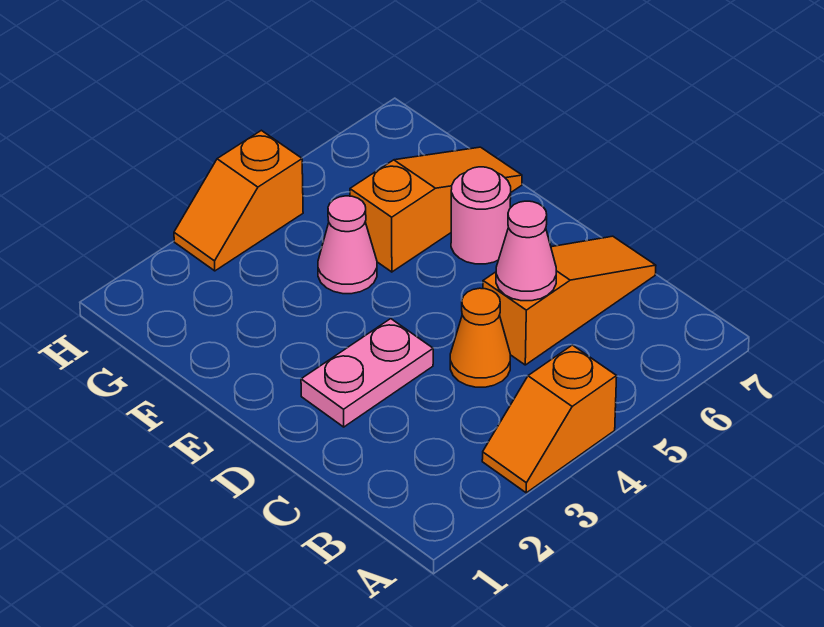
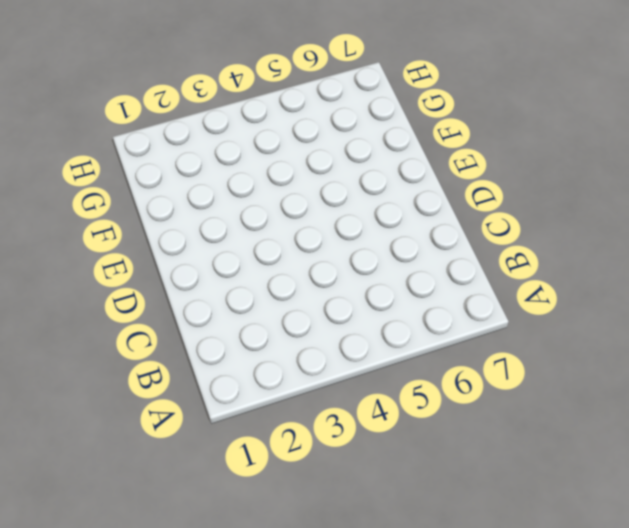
none -> orange slope A3:A4 level 1 top 4
none -> orange cone C4 level 1

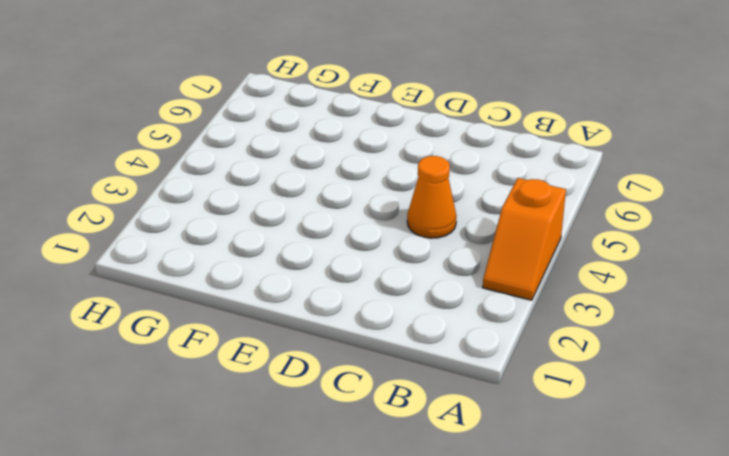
none -> orange slope C5:C7 level 1 top 5
none -> pink plate D2:D3 level 1

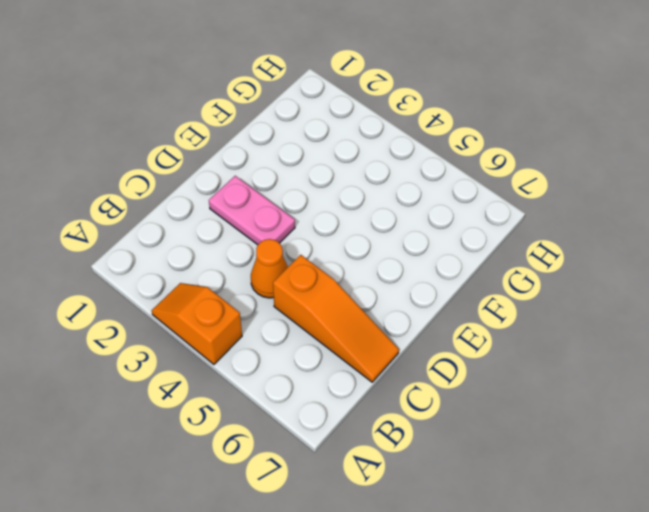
none -> pink round brick E6 level 1
none -> pink cone F4 level 1

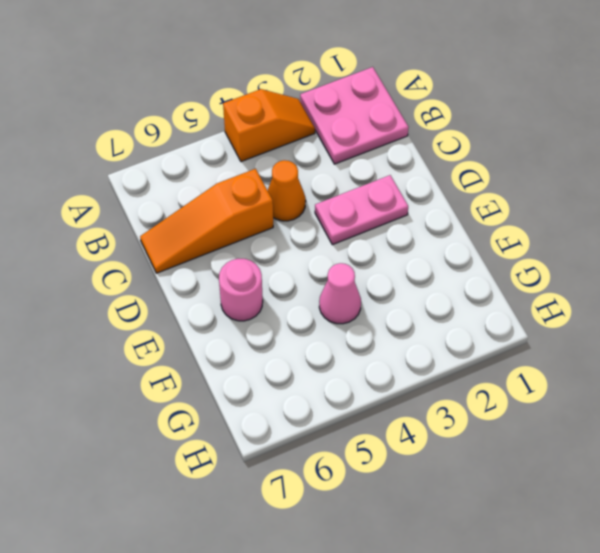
pink plate A1:B2 level 1 -> none
none -> orange slope F5:F7 level 1 top 5
none -> orange slope H3:H4 level 1 top 4

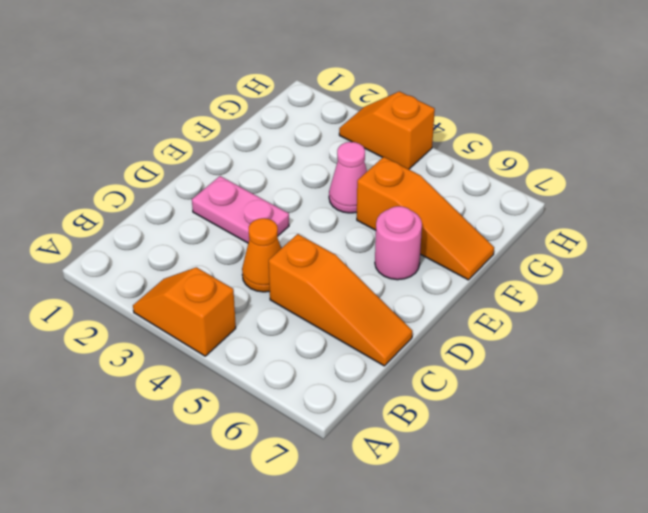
none -> pink cone C5 level 2

